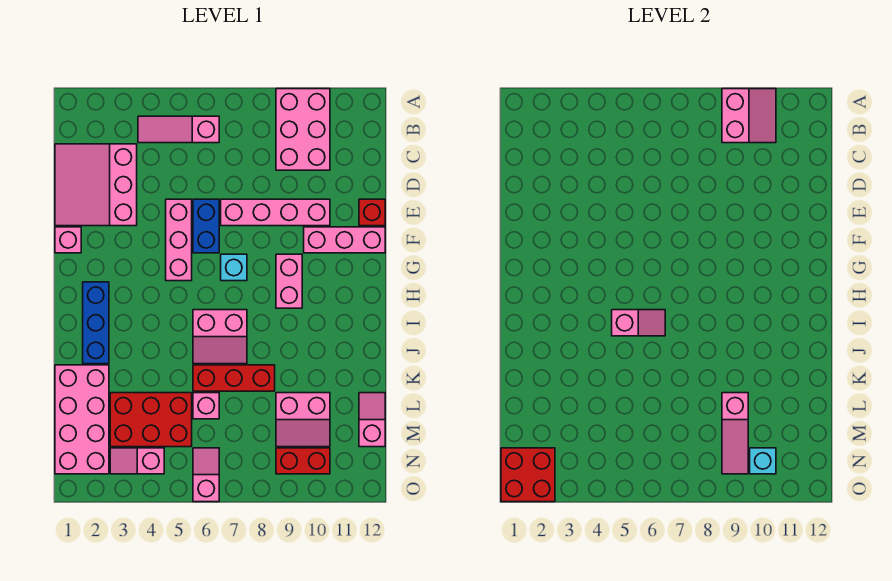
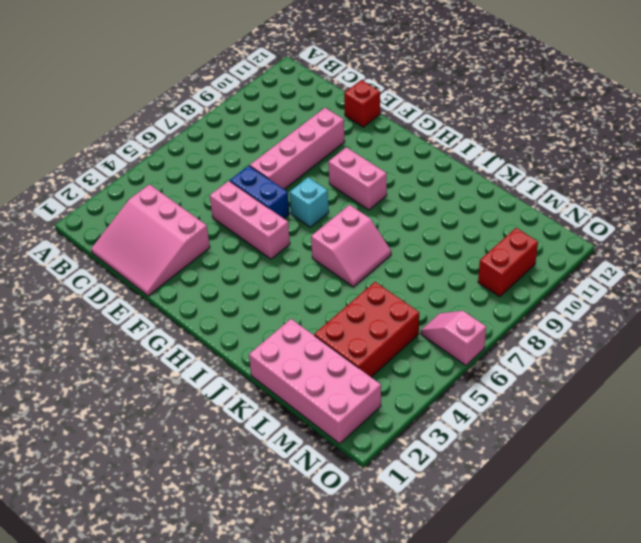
none -> pink brick A9:C10 level 1
none -> pink slope B4:B6 level 1 top 6
none -> pink brick F1 level 1

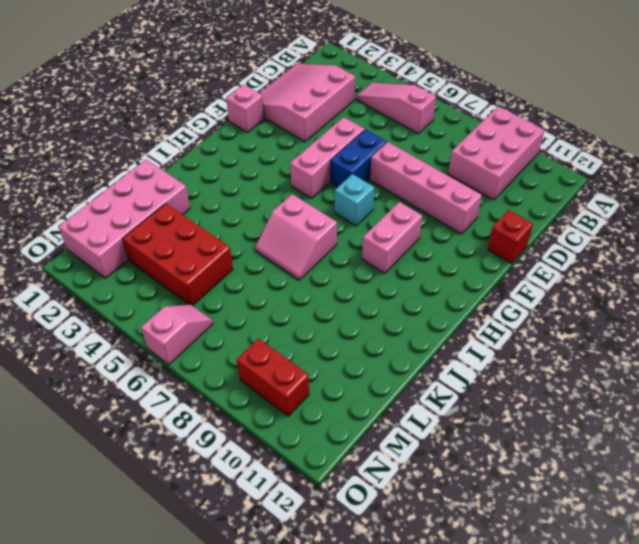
none -> pink brick F10:F12 level 1
none -> blue brick H2:J2 level 1
none -> red brick K6:K8 level 1

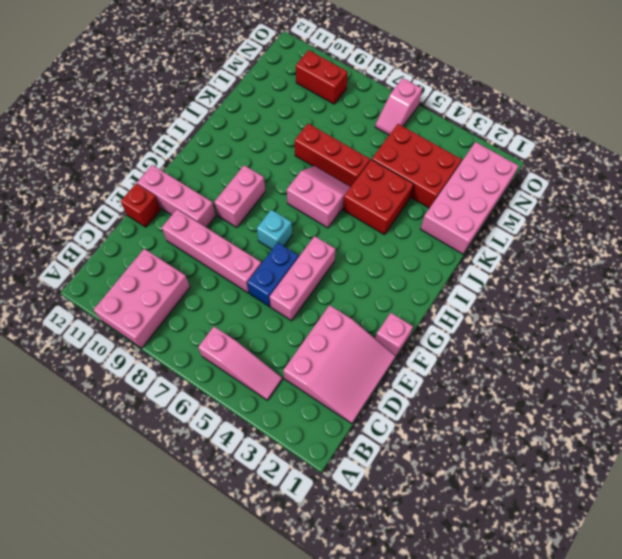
red brick J4:K5 level 1 -> red brick N1:O2 level 2
none -> blue brick H2:J2 level 1
none -> pink brick L6 level 1
none -> pink slope L9:M10 level 1 top L

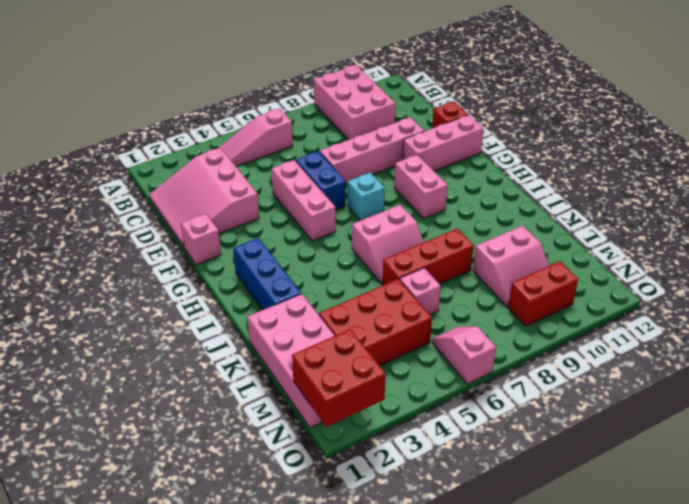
none -> pink slope L12:M12 level 1 top M
none -> pink slope N3:N4 level 1 top 4
none -> pink slope A9:B10 level 2 top 9

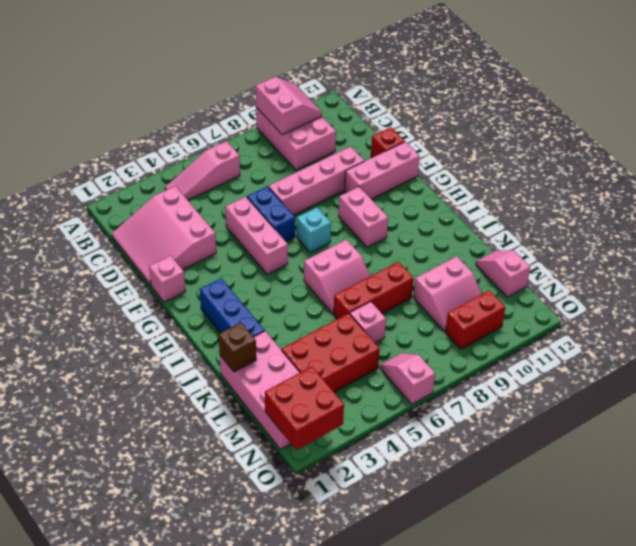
brown brick K1 level 2 -> none
none -> pink slope N3:N4 level 1 top 4
none -> pink slope I5:I6 level 2 top 5
none -> pink slope L9:N9 level 2 top L

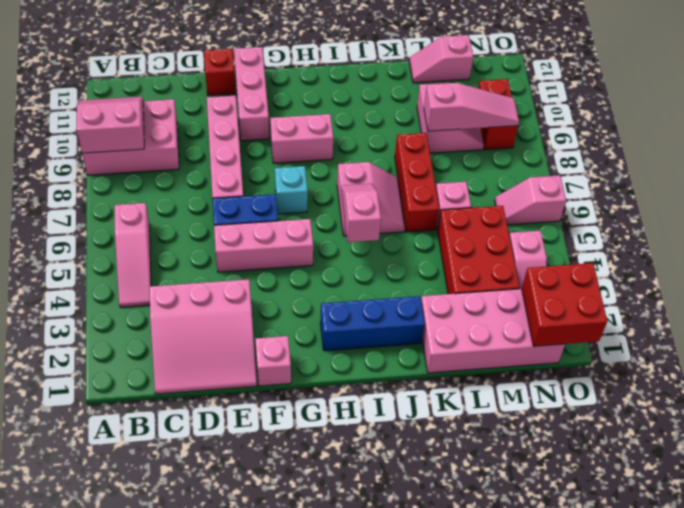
none -> cyan brick N10 level 2

